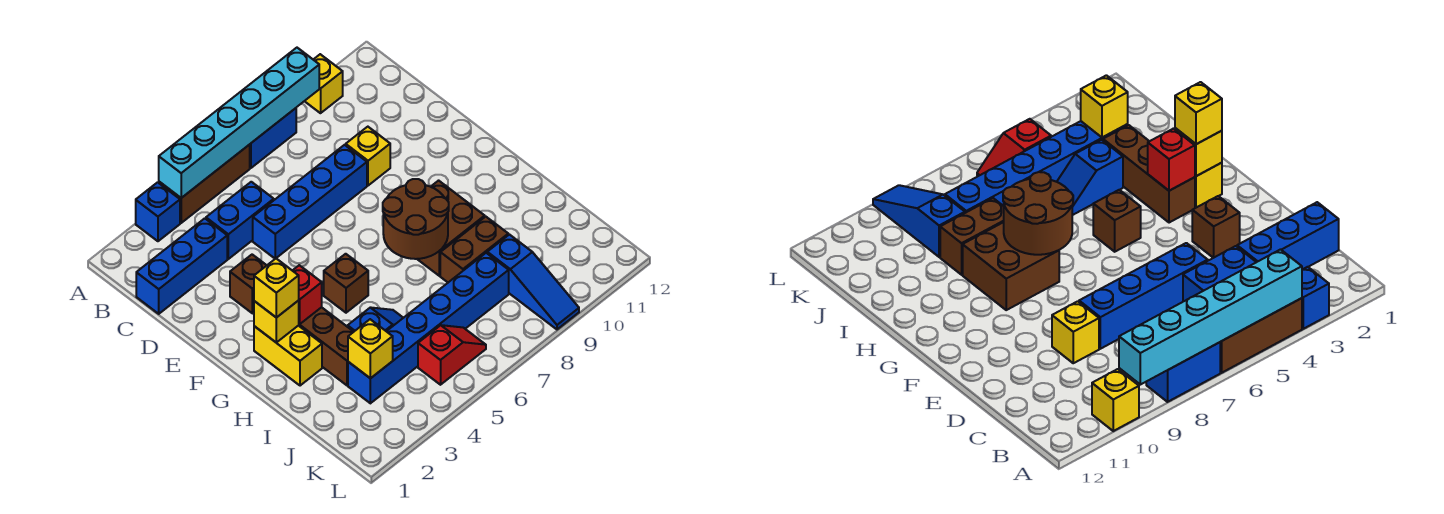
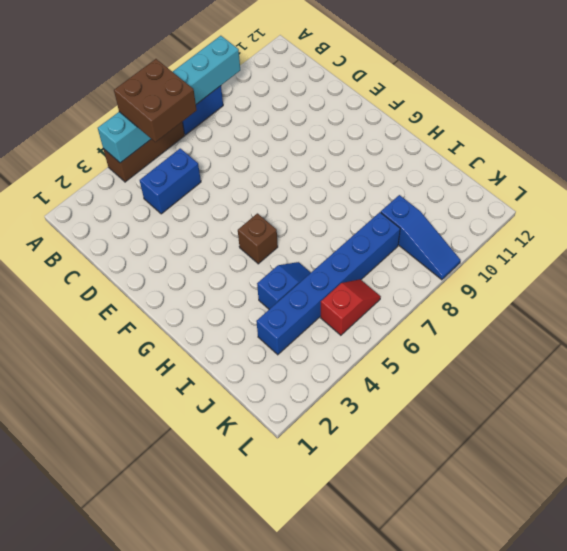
brown brick A5:B6 level 3 -> brown brick G8:H9 level 1
none -> blue brick A3 level 1
none -> yellow brick A10 level 1
none -> blue brick C1:C3 level 1

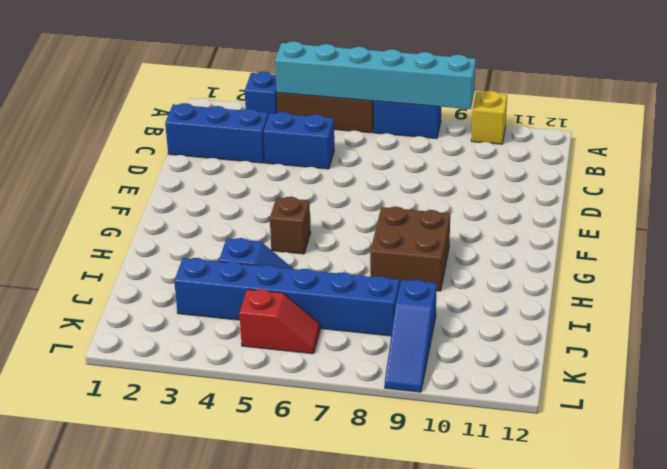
none -> blue brick D5:D8 level 1
none -> yellow brick D9 level 1
none -> brown brick E3 level 1

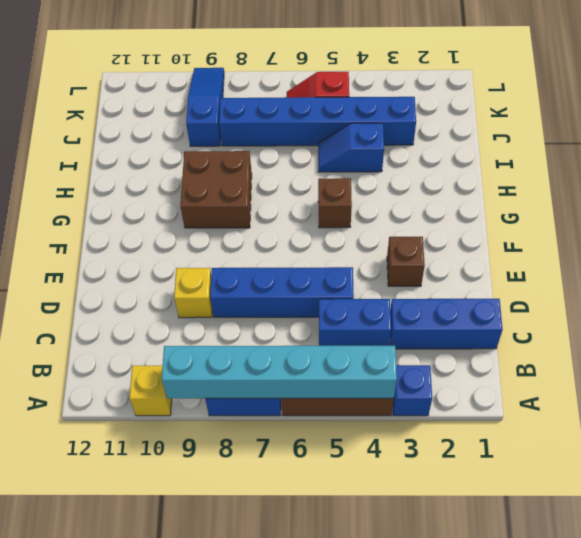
none -> yellow brick G2:H2 level 1
none -> brown brick G3:I3 level 1
none -> brown brick I8:I9 level 1

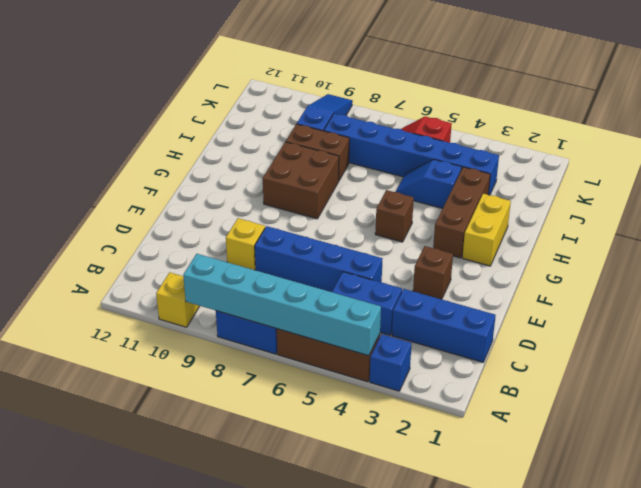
none -> yellow brick G2 level 2
none -> red brick G3 level 2
none -> brown round brick G7:H8 level 2

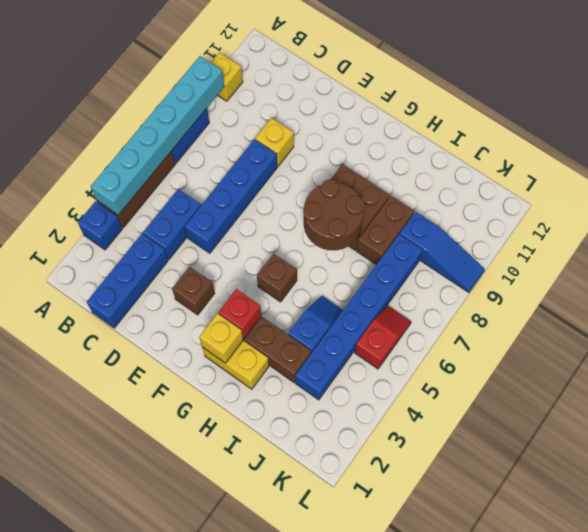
none -> yellow brick J3 level 2
none -> yellow brick G2 level 3

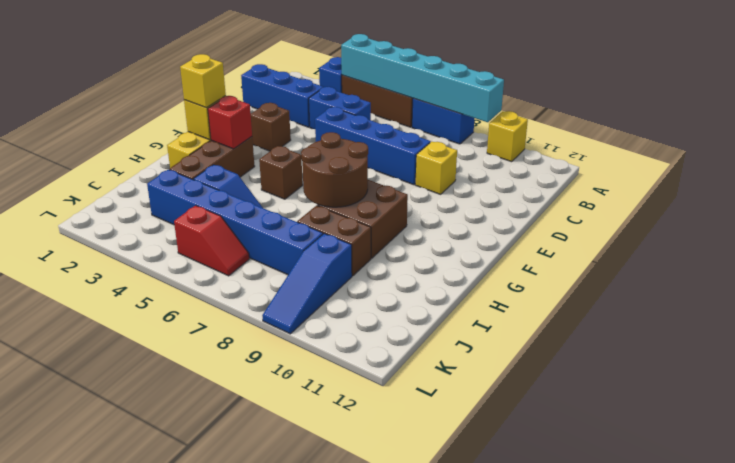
none -> yellow brick J3 level 2

